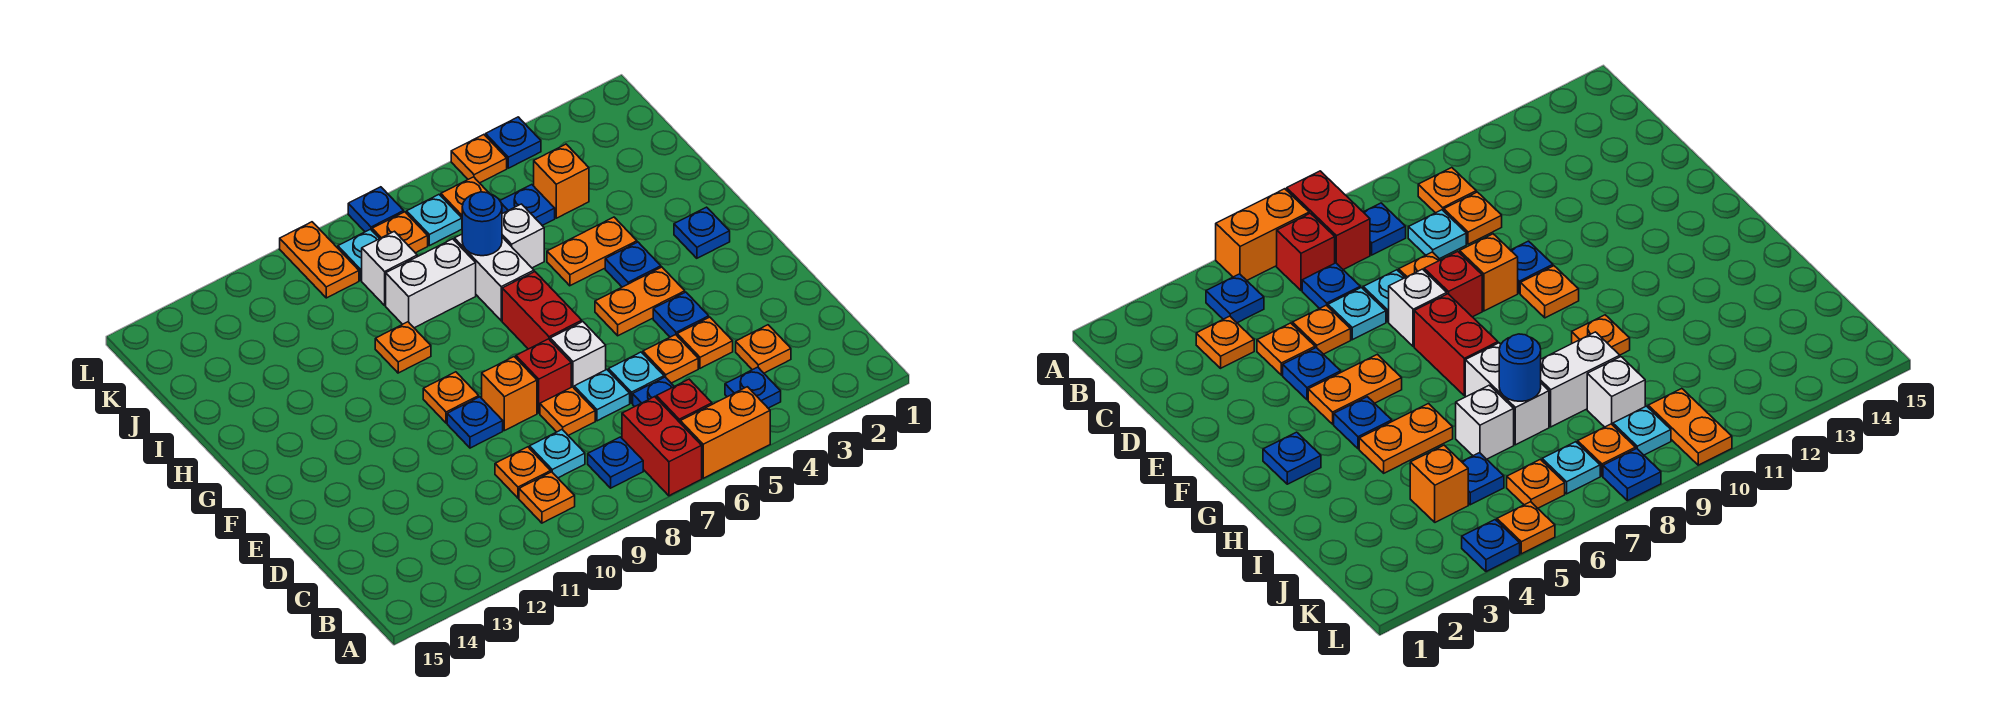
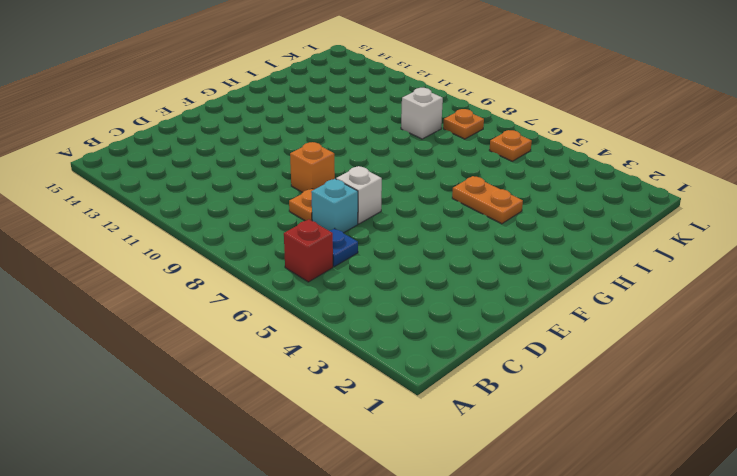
cyan brick D7 level 1 -> cyan plate D7 level 1
none -> orange brick A5:A6 level 1
none -> red brick A7:B7 level 1
none -> blue plate B4 level 1
none -> blue plate B8 level 1

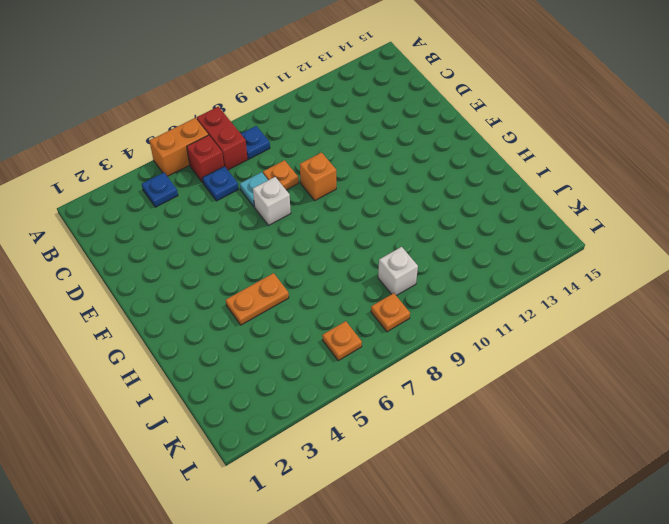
none -> orange plate B10 level 1
none -> orange plate C3 level 1
none -> cyan plate C9 level 1
none -> orange plate C10 level 1

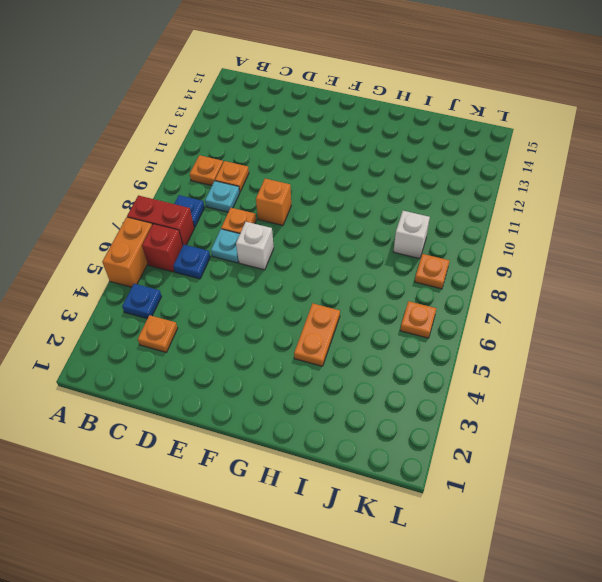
none -> orange plate D4 level 1
none -> orange plate D5 level 1
none -> cyan plate D6 level 1
none -> blue plate E4 level 1

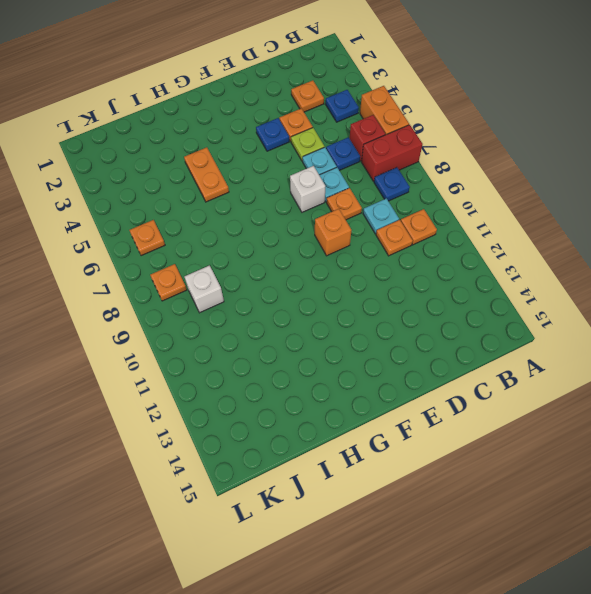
lime plate D5 level 1 -> orange plate D5 level 1
none -> red brick E8 level 1
none -> blue plate E10 level 1
none -> orange plate F4:F5 level 1
none -> red brick F7:G7 level 1

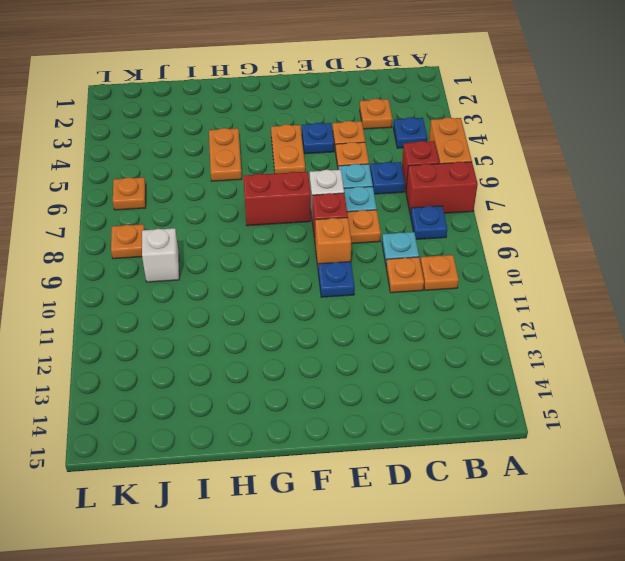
none -> orange plate F10 level 1
none -> blue plate G2 level 1
none -> blue plate G4 level 1
none -> white brick H7:I7 level 1

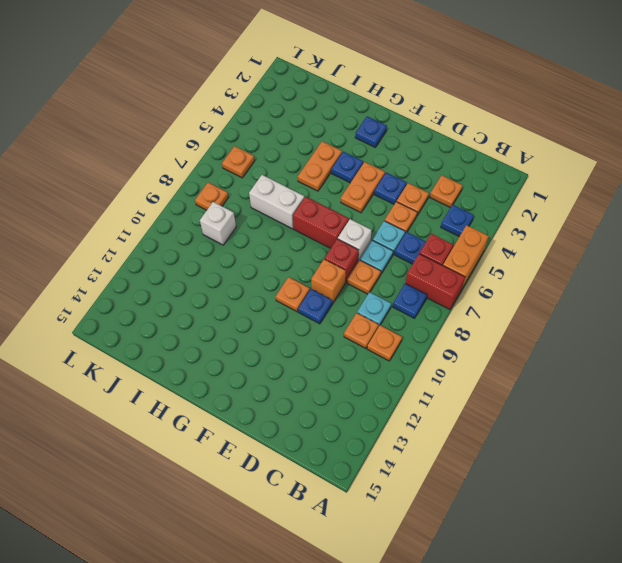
none -> orange plate H10 level 1
none -> white brick I6 level 1
none -> white brick I8:I9 level 1
none -> orange brick J4 level 1

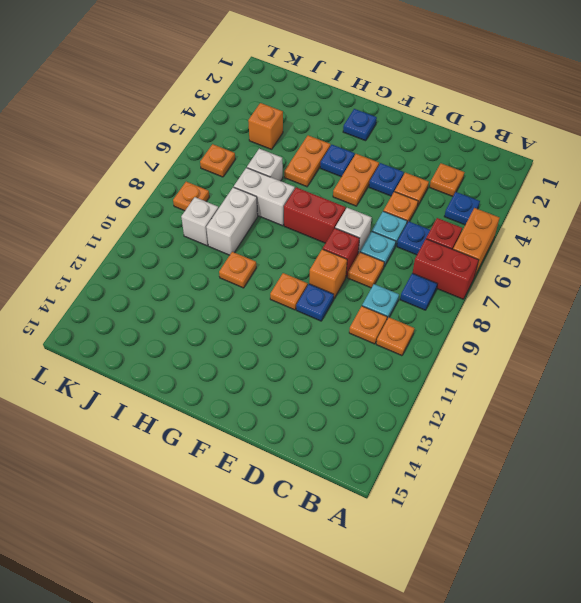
none -> blue plate J5 level 1
none -> cyan plate K7 level 1
none -> cyan plate K9 level 1
none -> orange plate K10:L10 level 1

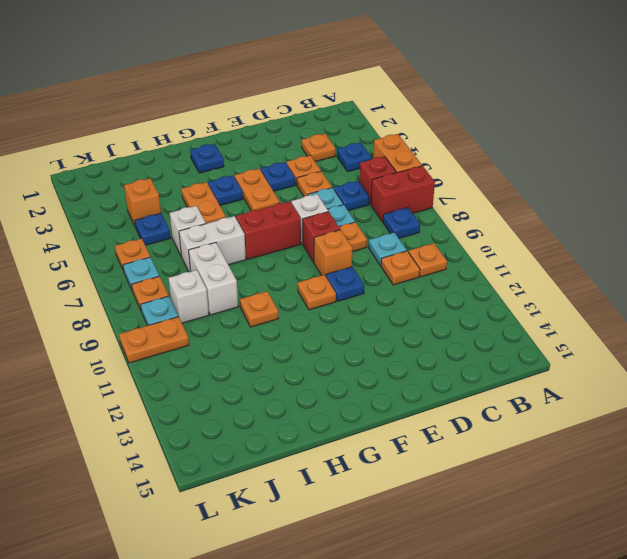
none -> blue plate L4 level 1
none -> orange plate L5 level 1
none -> blue plate L8 level 1
none -> blue round brick I7 level 2

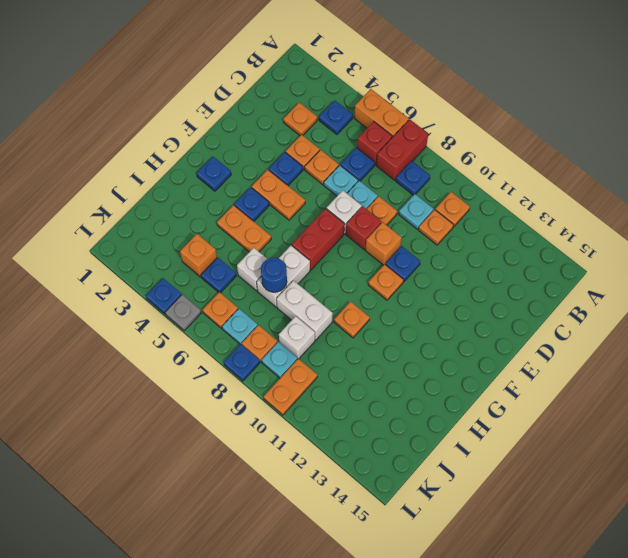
grey plate L5 level 1 -> orange plate L5 level 1

